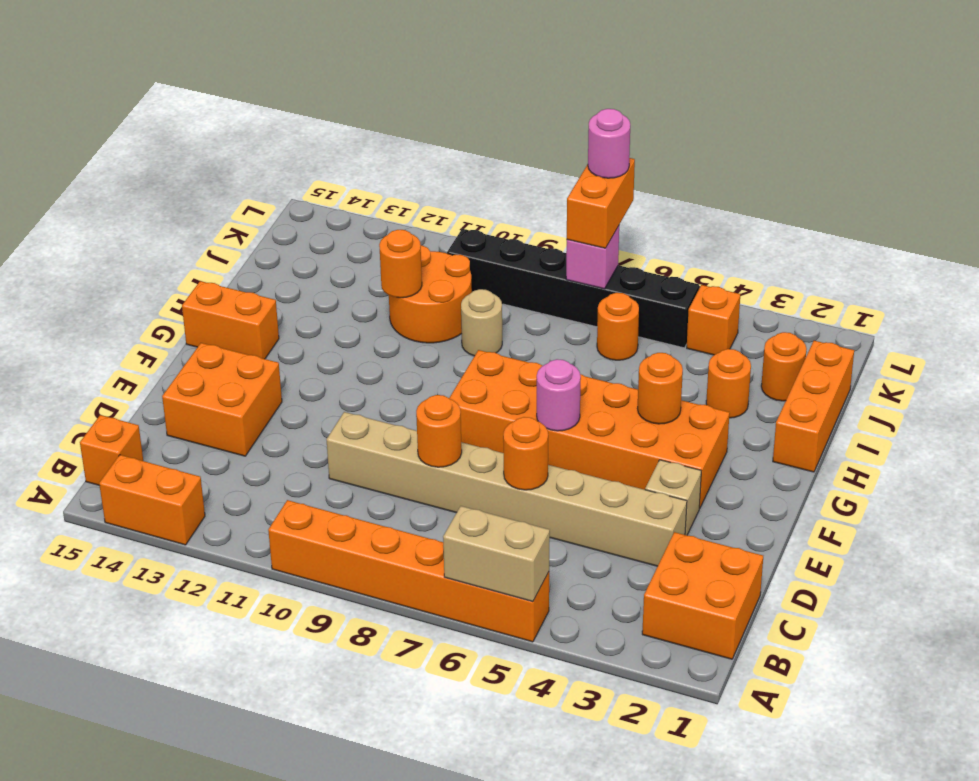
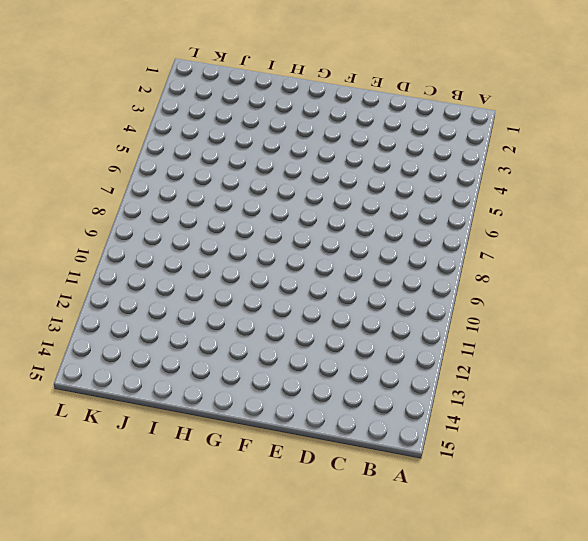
none -> orange brick A5:A10 level 1
none -> orange brick A13:A14 level 1
none -> orange brick B1:C2 level 1

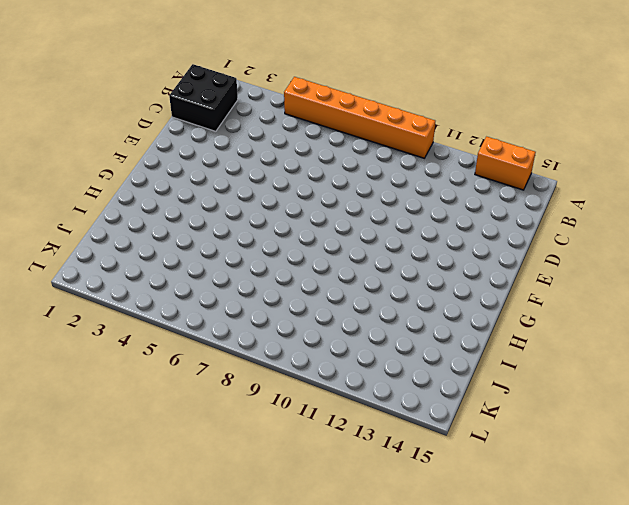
black brick B1:C2 level 1 -> orange brick B1:C2 level 1
none -> orange brick B15 level 1
none -> tan brick D3:D10 level 1
none -> orange brick D13:E14 level 1

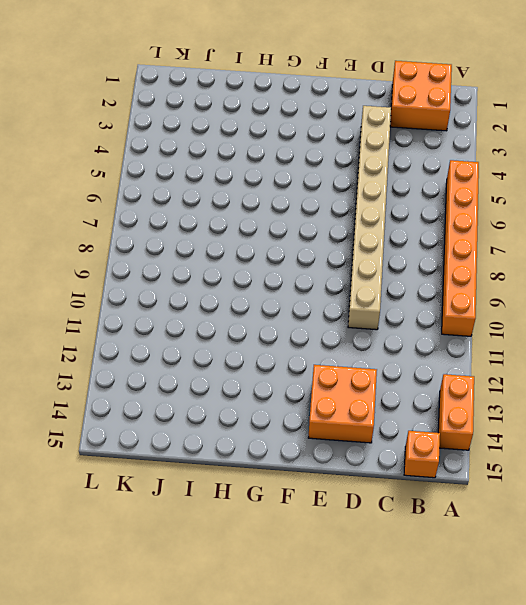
none -> tan brick E3 level 1
none -> orange brick F3:G8 level 1
none -> orange brick G14:G15 level 1

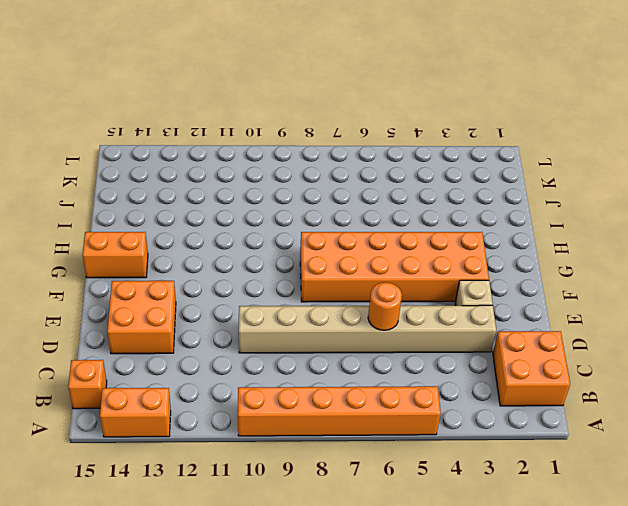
none -> orange brick H1:J1 level 1
none -> orange round brick I3 level 1
none -> tan round brick I9 level 1

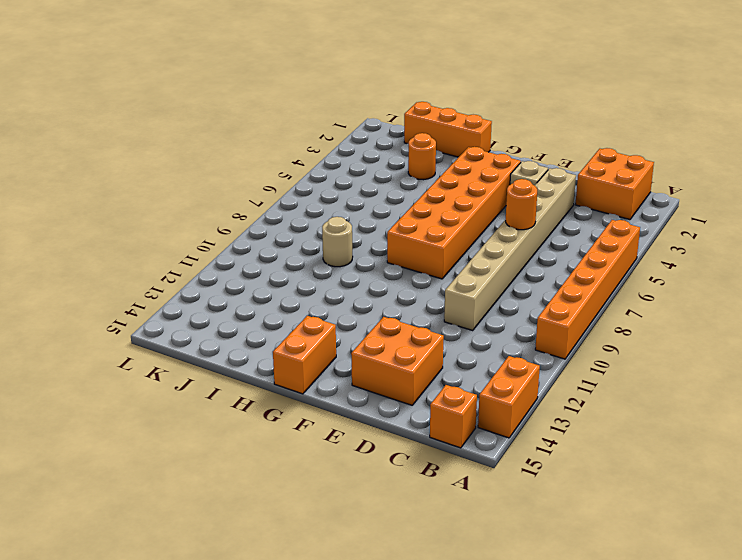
none -> orange round brick I10:J11 level 1
none -> orange round brick J2 level 1
none -> orange round brick J6 level 1

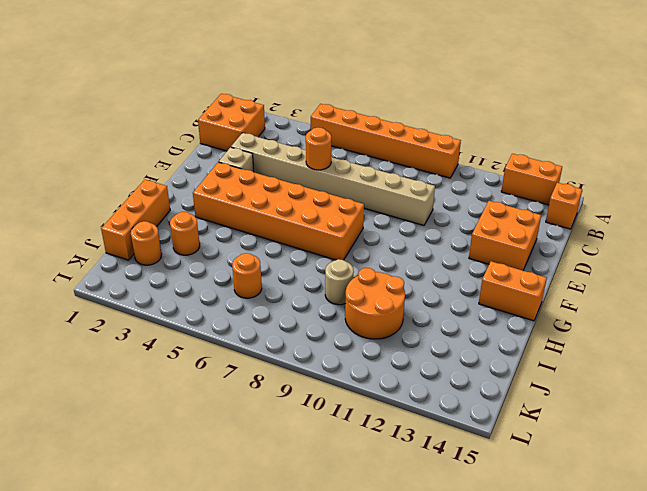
none -> orange brick K4 level 1
none -> black brick K5:K10 level 1
none -> tan brick A5:A6 level 2

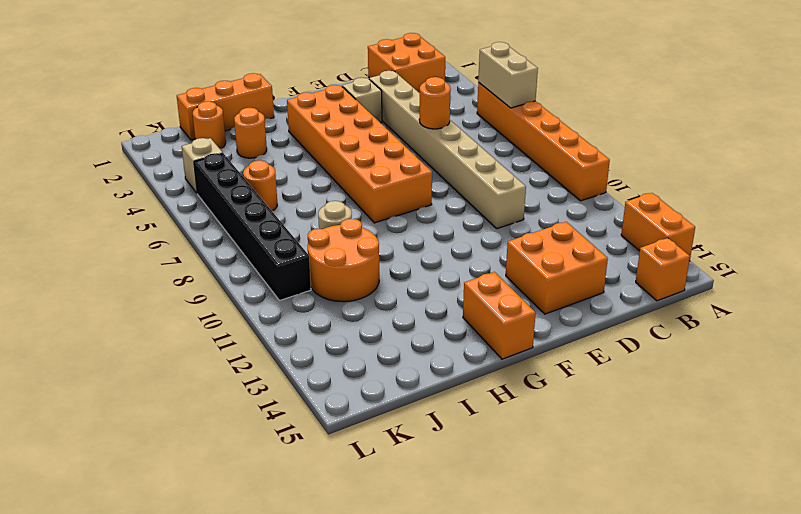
tan brick K4 level 1 -> orange brick K4 level 1
none -> orange round brick D8 level 2
none -> pink round brick F6 level 2
none -> orange round brick G4 level 2

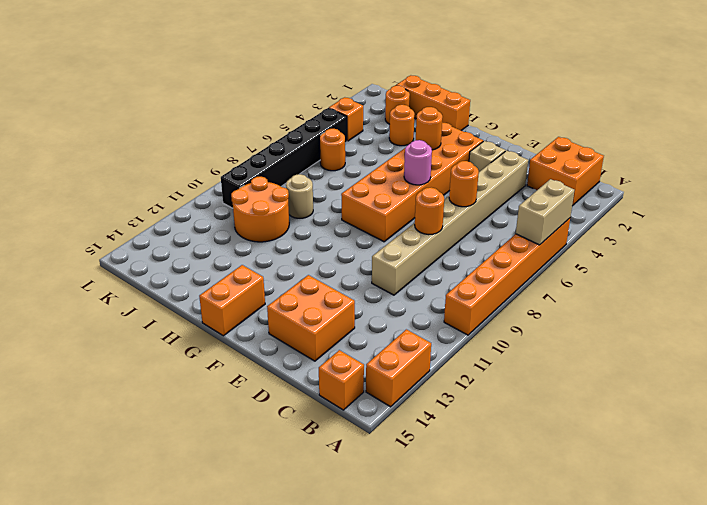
none -> orange round brick I11 level 2
none -> pink brick K7 level 2
none -> orange brick K7:L7 level 3

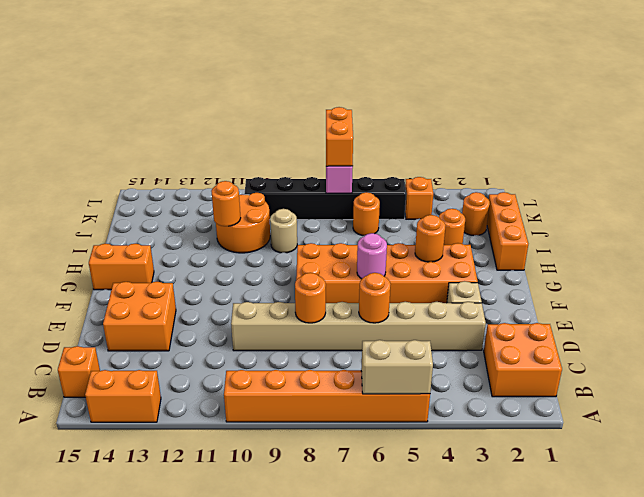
none -> pink round brick L7 level 4

